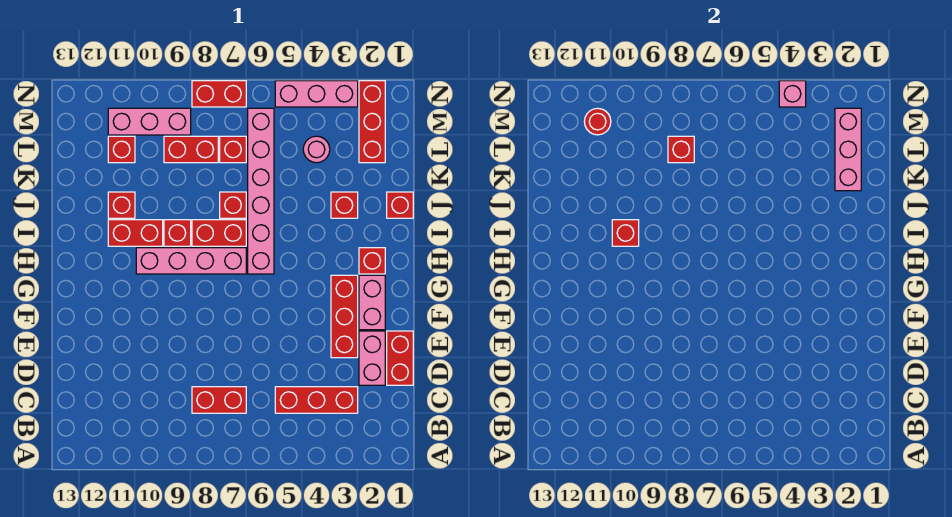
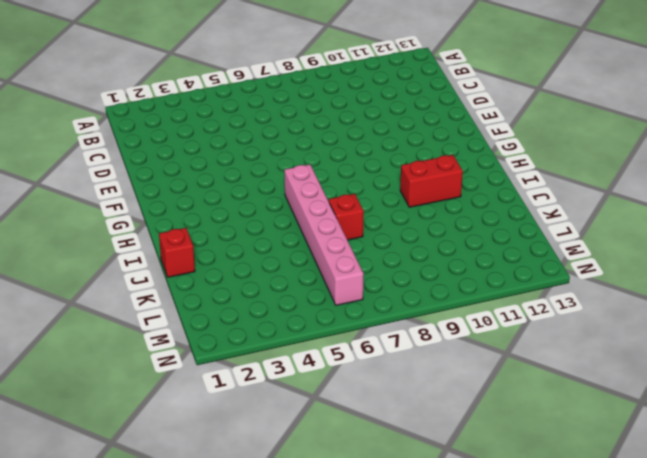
none -> red brick C3:C5 level 1
none -> red brick C7:C8 level 1
none -> red brick D1:E1 level 1

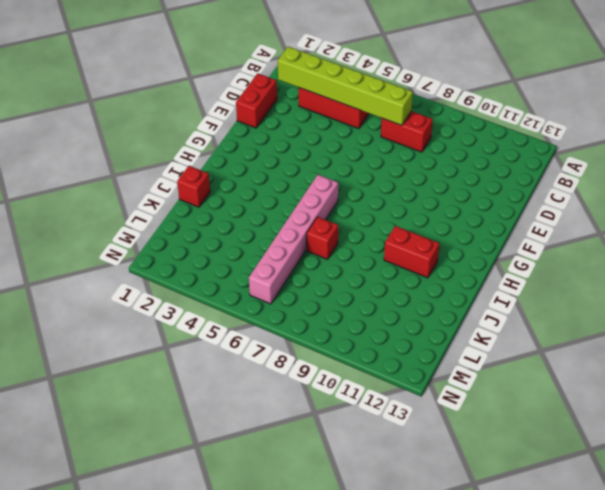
lime brick C2:C7 level 2 -> none
none -> pink brick D2:E2 level 1
none -> red brick E3:G3 level 1
none -> pink brick F2:G2 level 1

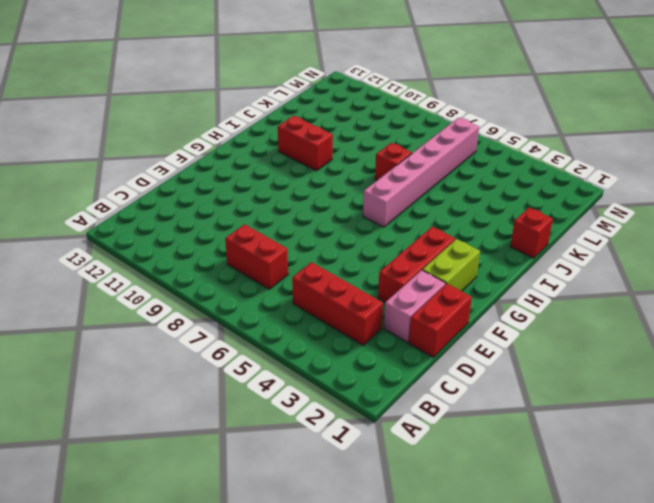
lime brick F2:G2 level 1 -> pink brick F2:G2 level 1
none -> red brick H2 level 1
none -> pink brick H7:H10 level 1
none -> red brick I7:I8 level 1

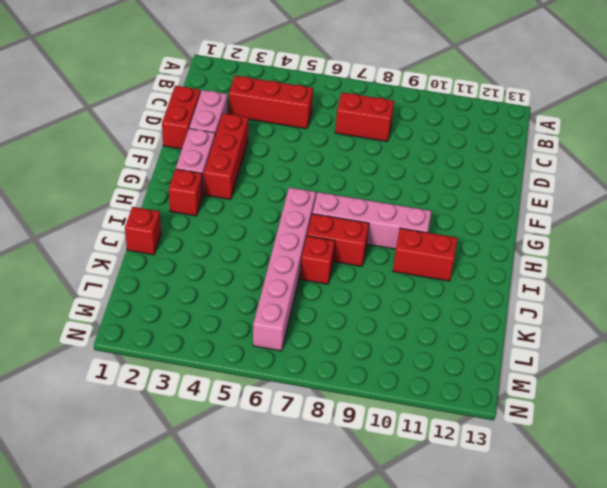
none -> red brick I9 level 1
none -> red brick J3 level 1
none -> red brick J11 level 1

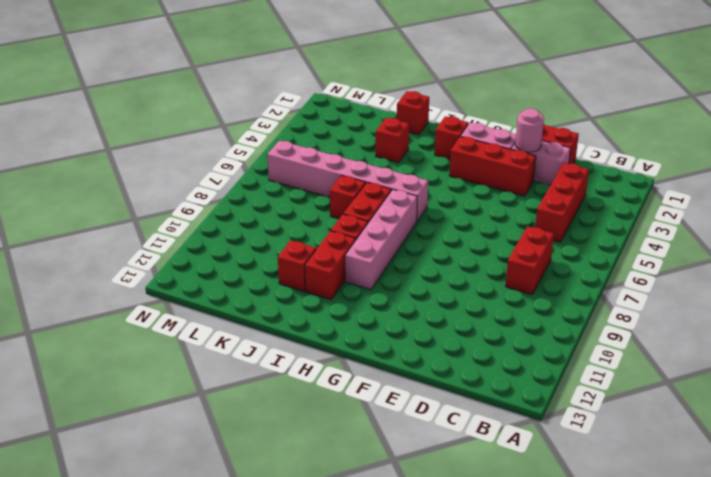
pink round brick E2 level 2 -> pink round brick L4 level 1
none -> red brick L2:N2 level 1
none -> red brick L7 level 1
none -> red brick L8:L9 level 1

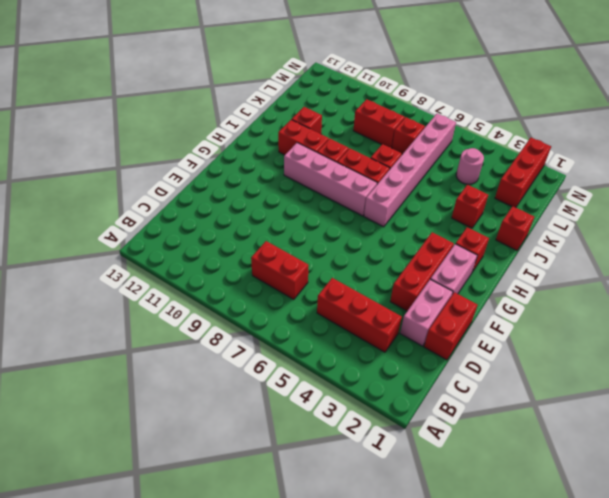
none -> red brick L11 level 1
none -> pink brick M9:M11 level 1
none -> pink brick N3:N5 level 1

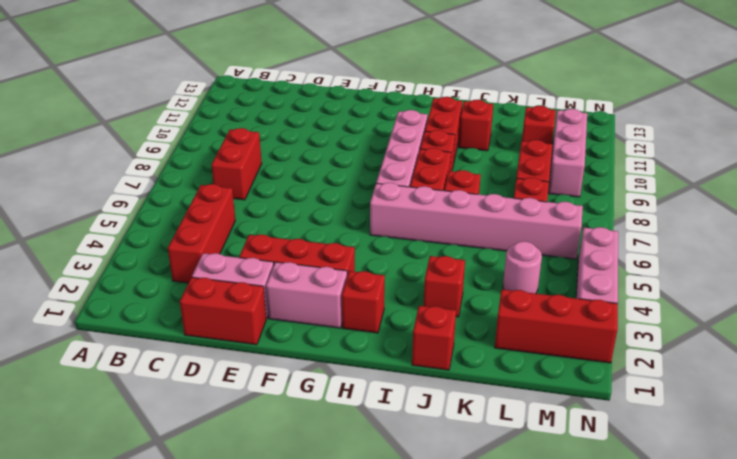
none -> red brick N7:N8 level 1
none -> red brick I10 level 2
none -> pink brick K2:M2 level 2

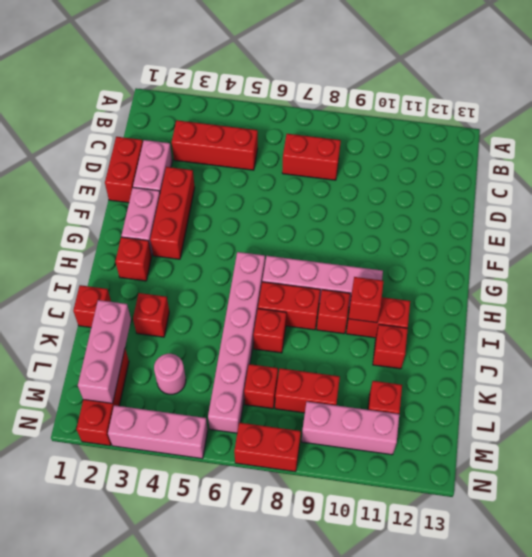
none -> red brick L8 level 2
none -> red round brick M11 level 2
none -> pink brick N4 level 2

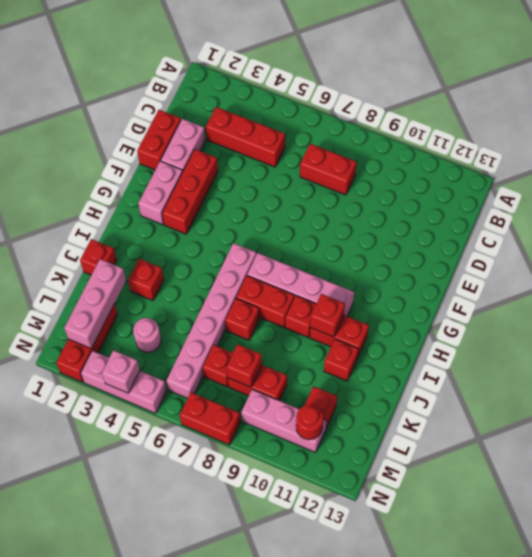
none -> red brick H2 level 1

